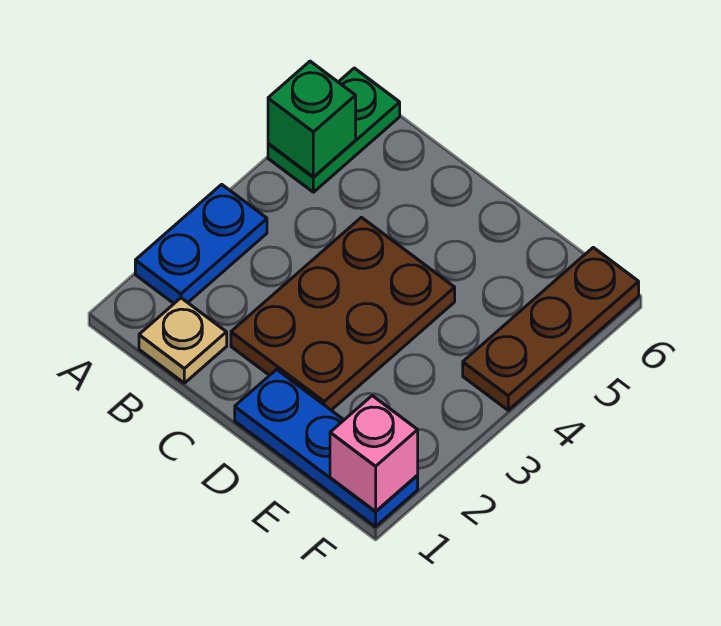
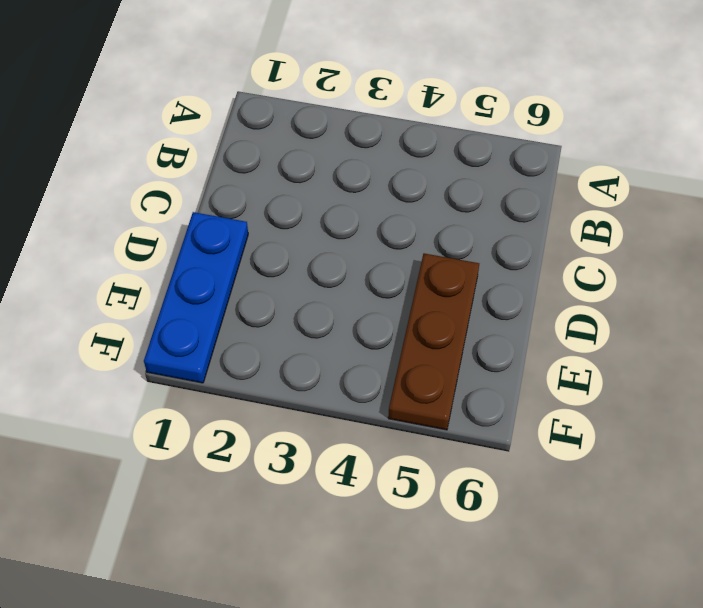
brown plate D5:F5 level 1 -> brown plate F4:F6 level 1
none -> blue plate A2:A3 level 1
none -> green plate A5:A6 level 1

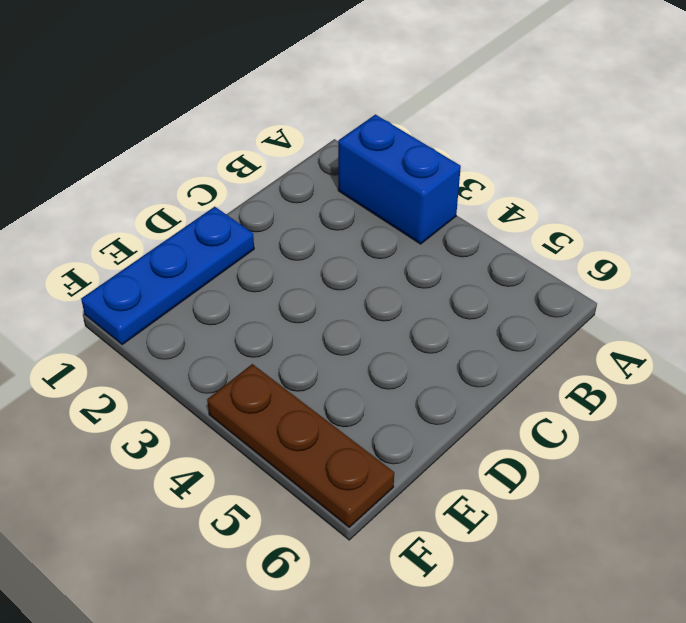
blue brick A2:A3 level 1 -> blue plate A2:A3 level 1
none -> green plate A5:A6 level 1
none -> tan plate B1 level 1

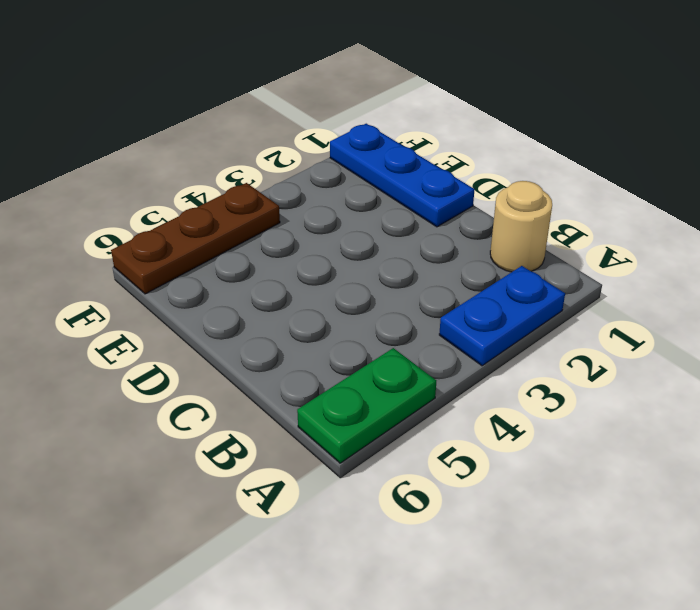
tan round brick B1 level 1 -> tan plate B1 level 1
none -> brown plate C2:D4 level 1
none -> green brick A5 level 2

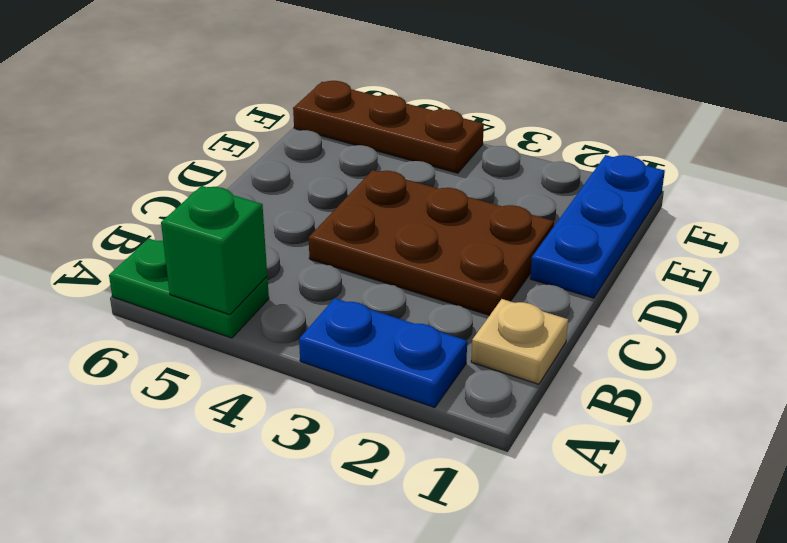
none -> pink brick F1 level 2

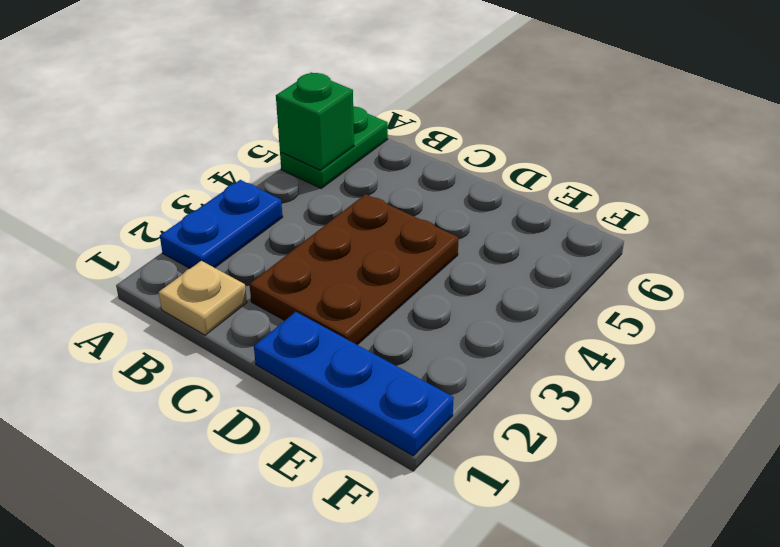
none -> brown plate F4:F6 level 1
none -> pink brick F1 level 2

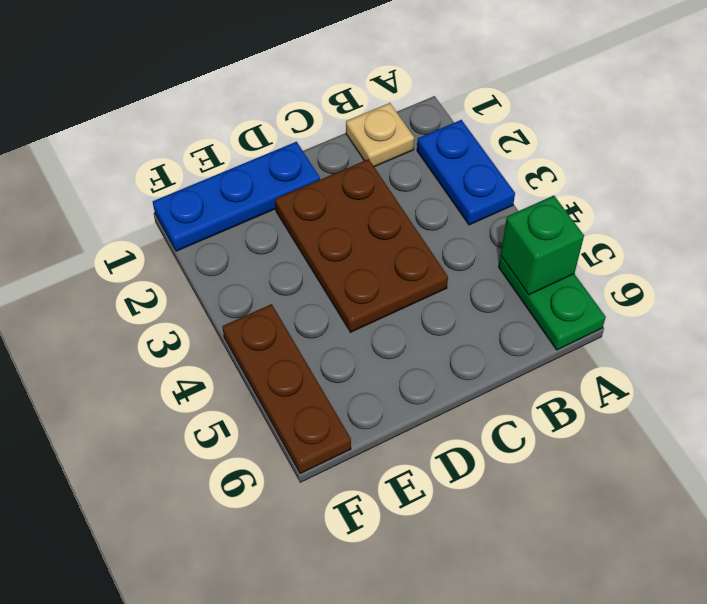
none -> pink brick F1 level 2

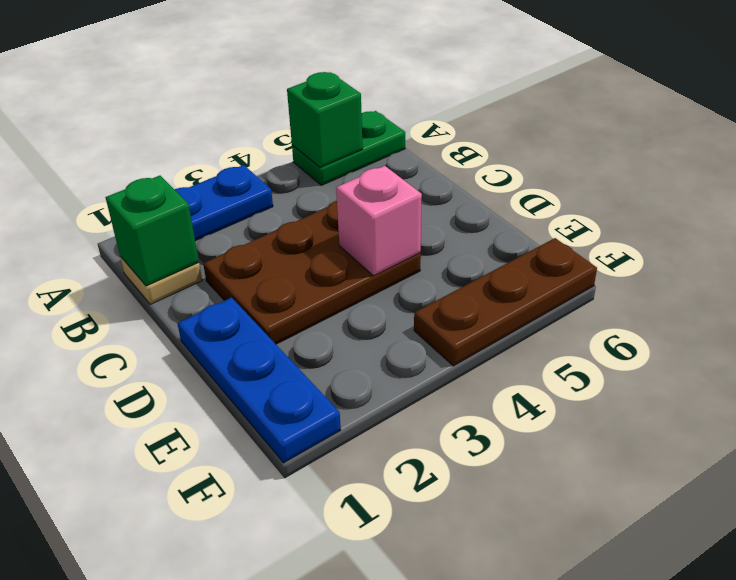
green brick B1 level 2 -> none
pink brick D4 level 2 -> pink brick F1 level 2

